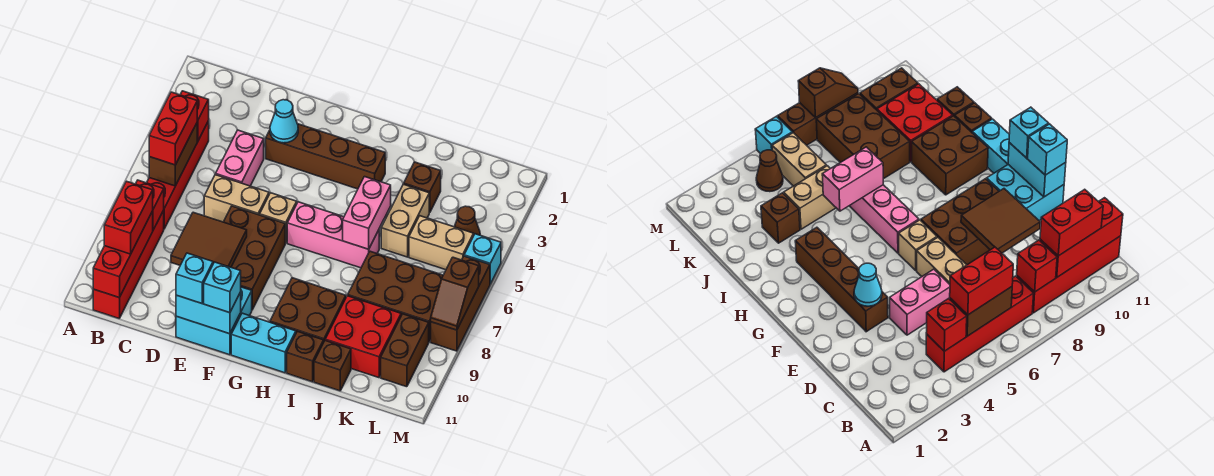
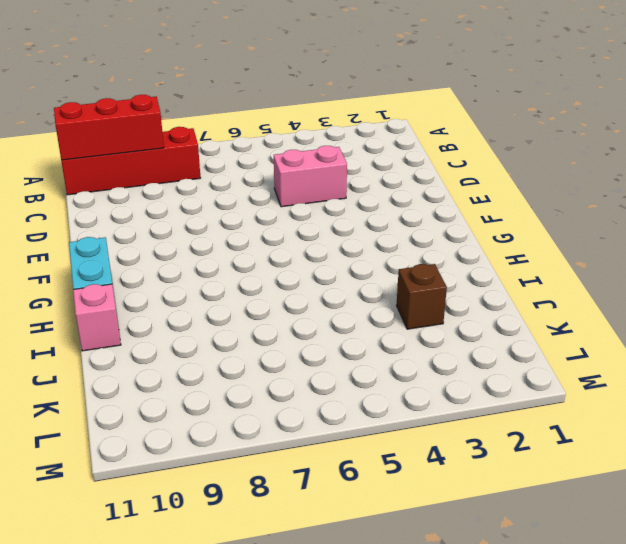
pink brick I11 level 1 -> brown brick I11 level 1
none -> red brick B4:B7 level 1
none -> tan brick D6:E6 level 1
none -> brown brick E3:H3 level 1
none -> brown brick E7:F9 level 1

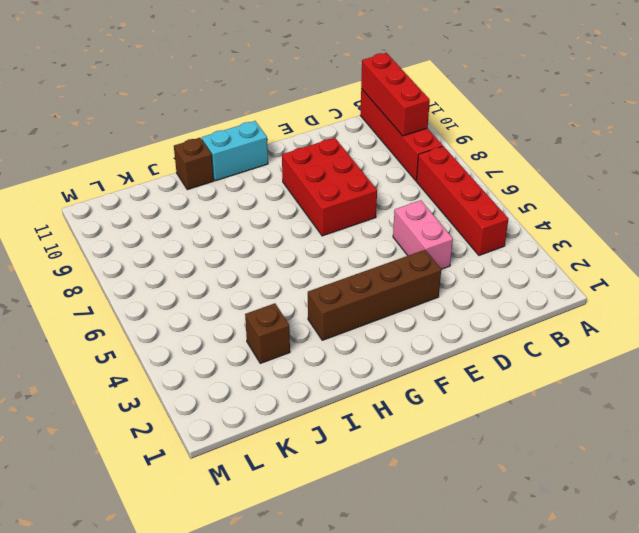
red brick E7:F9 level 1 -> brown brick E7:F9 level 1
none -> tan brick D6:E6 level 1
none -> cyan brick E10:F11 level 1
none -> tan brick F6 level 1
none -> pink brick G6:I6 level 1

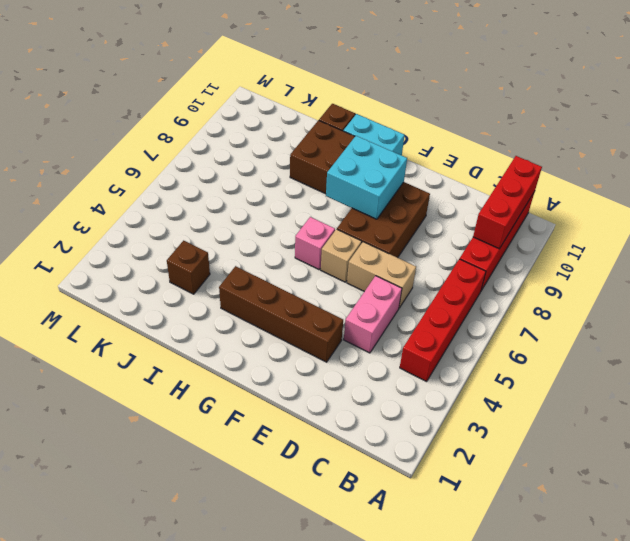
cyan brick F8:G9 level 2 -> cyan brick E10:F11 level 1
pink brick G6 level 1 -> pink brick G6:I6 level 1
none -> tan brick J4:J5 level 1
none -> brown brick J7:L8 level 1
none -> red brick J9:K10 level 1
none -> brown brick J11 level 1

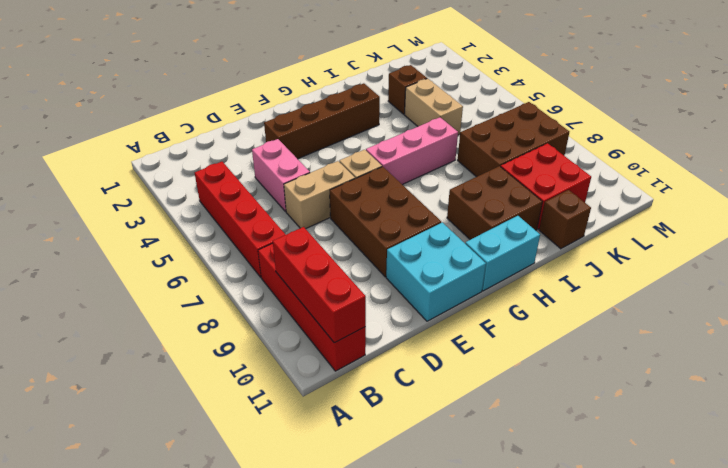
none -> brown brick I11 level 1
none -> tan brick K5:L5 level 1
none -> brown cone L4 level 1
none -> brown brick L9:L10 level 1

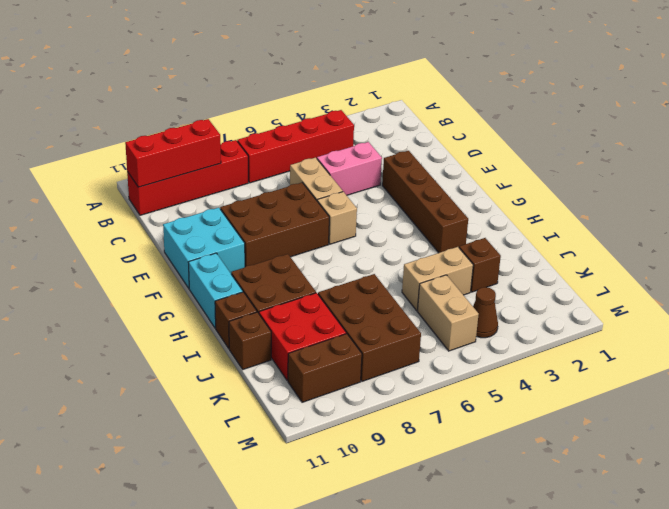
none -> pink brick G6:I6 level 1
none -> cyan brick M5 level 1
none -> brown brick M6:M8 level 1
none -> red brick B4 level 2

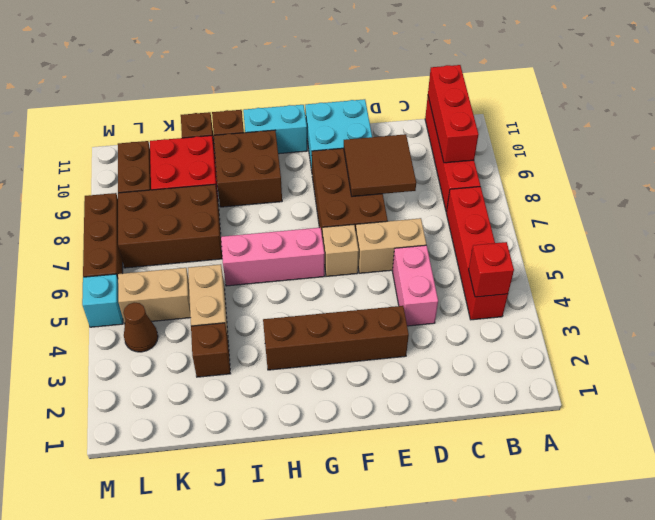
none -> brown brick B5:B6 level 2
none -> red brick B8 level 2
none -> cyan cone E3 level 2
none -> cyan brick E11:F11 level 2

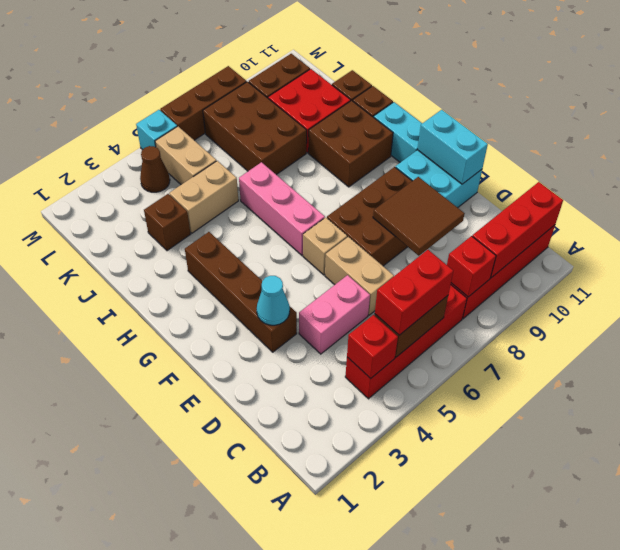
none -> pink brick I5:I6 level 2
none -> brown slope M7:M8 level 2 top 7
none -> red brick B9:B10 level 3
none -> cyan brick E11 level 3

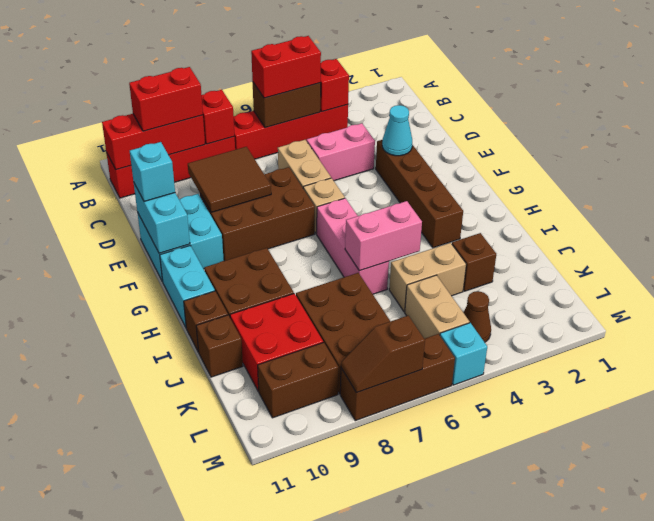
none -> cyan brick F11 level 3

